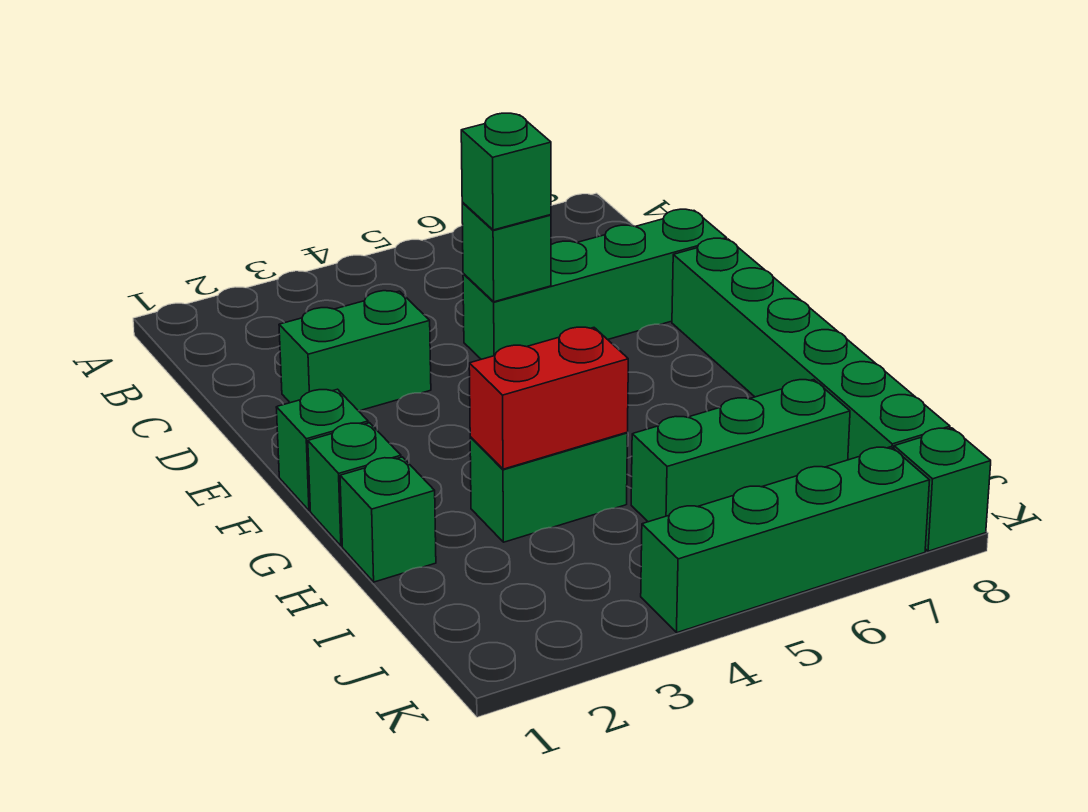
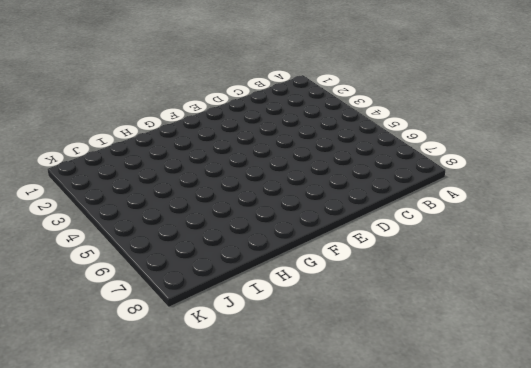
none -> green brick D2:D3 level 1
none -> green brick D5:D8 level 1
none -> green brick E8:J8 level 1

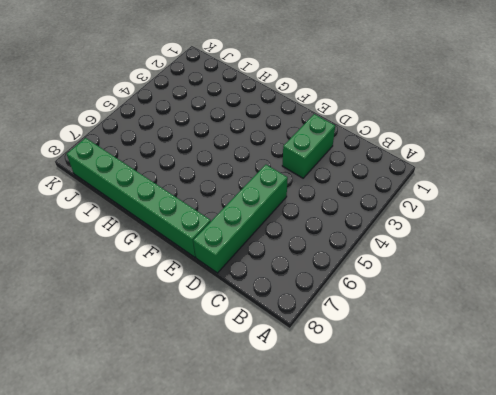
none -> green brick F1 level 1
none -> green brick G1 level 1
none -> green brick H1 level 1

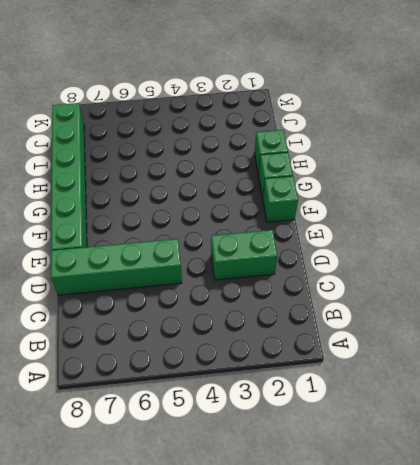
none -> green brick H3:H4 level 1
none -> green brick I5:I7 level 1
none -> green brick K4:K7 level 1

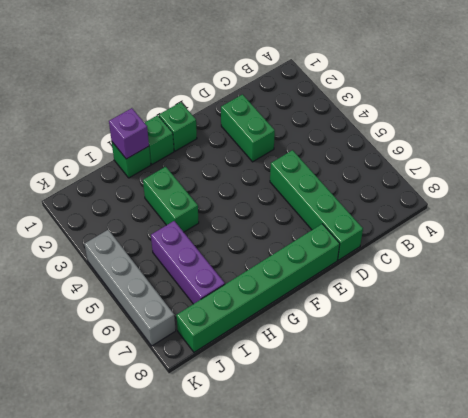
purple brick H1 level 2 -> none
purple brick I5:I7 level 1 -> green brick I5:I7 level 1
grey brick K4:K7 level 1 -> green brick K4:K7 level 1
none -> green brick K8 level 1
none -> green brick D5 level 2
none -> red brick H3:H4 level 2

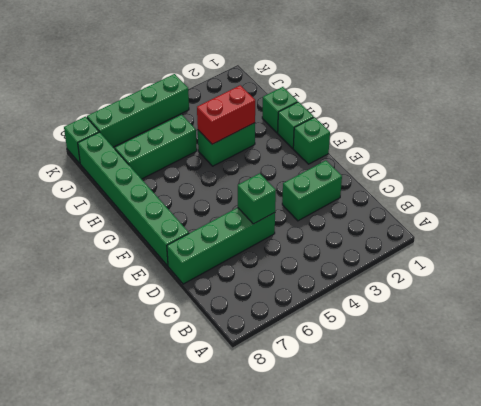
none -> green brick D5 level 3

